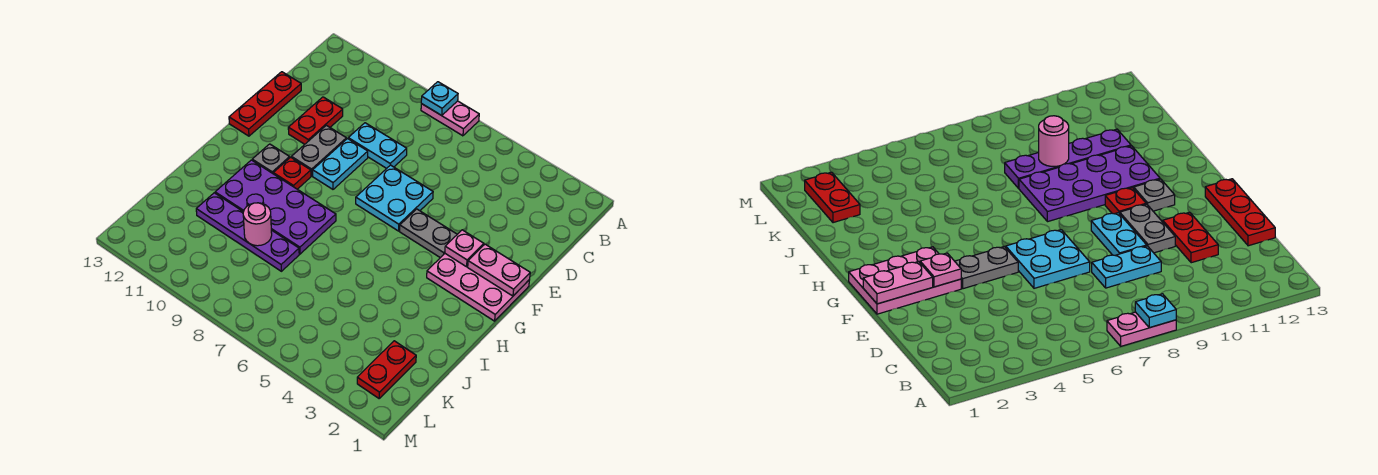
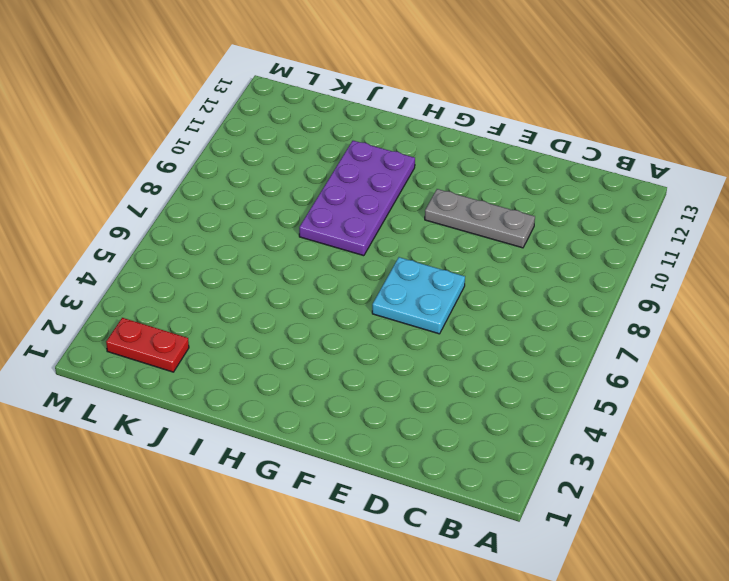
grey plate D10:F10 level 1 -> grey plate E10:F10 level 1
none -> pink plate A7:A8 level 1
none -> cyan plate D8:D9 level 1
none -> red plate D11:E11 level 1

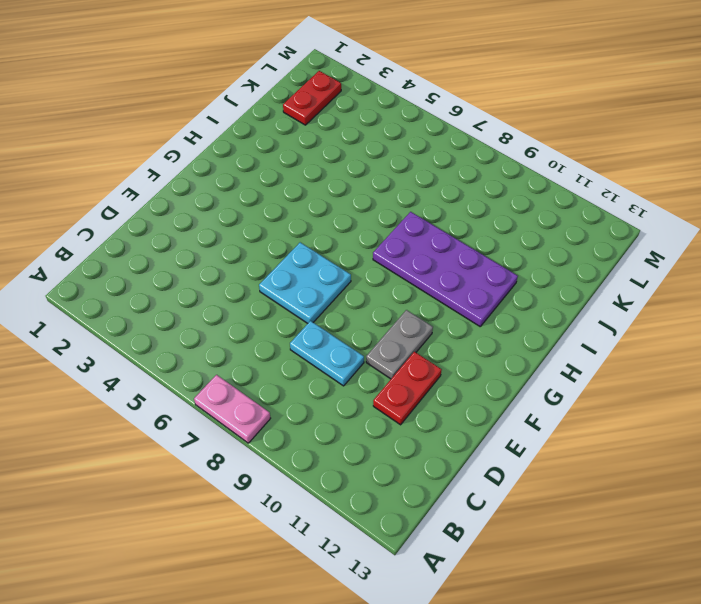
none -> red plate D13:F13 level 1
none -> cyan plate E9:F9 level 1
none -> pink plate F1:G3 level 1

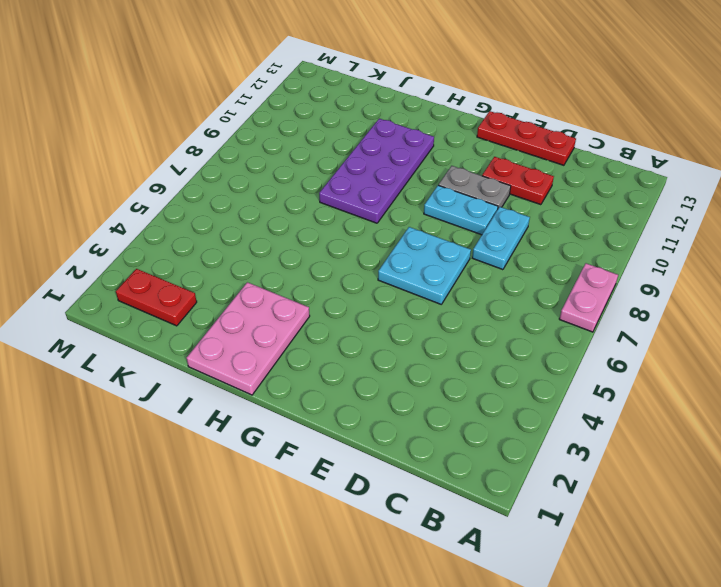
pink plate H1:I3 level 1 -> pink plate F1:G3 level 1
none -> grey plate F4:F5 level 1
none -> red plate G10 level 1
none -> grey plate G11 level 1

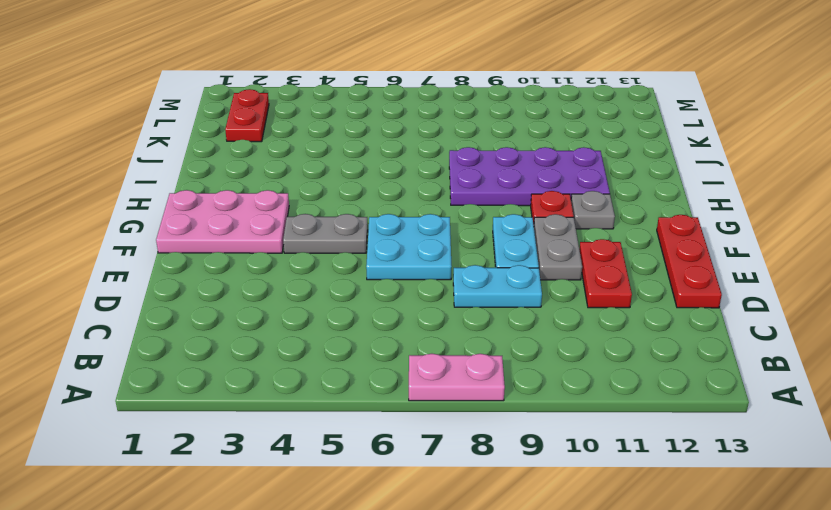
none -> purple plate J8:J11 level 1
none -> cyan plate A8 level 2
none -> pink plate F1:F2 level 2

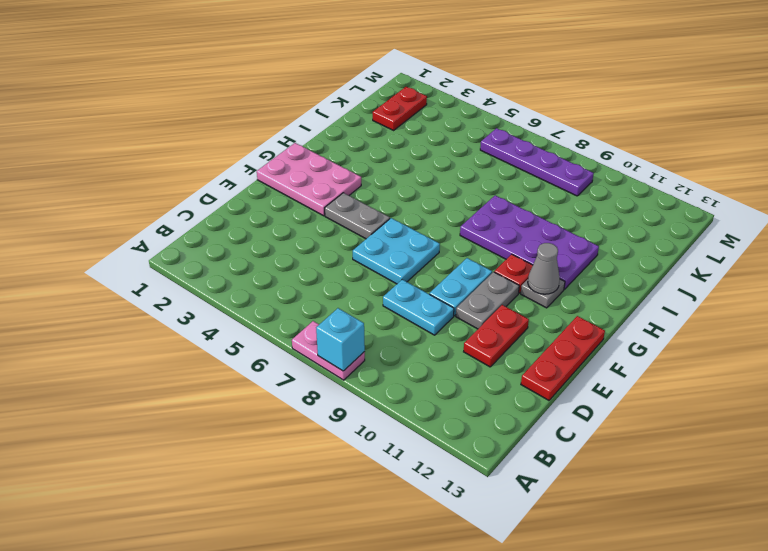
cyan brick A8 level 2 -> cyan plate A8 level 2
grey cone G11 level 2 -> none
purple plate L6:L9 level 1 -> purple plate J8:J11 level 1
none -> pink plate F1:F2 level 2
none -> pink plate F3 level 2
none -> pink round brick J9 level 2

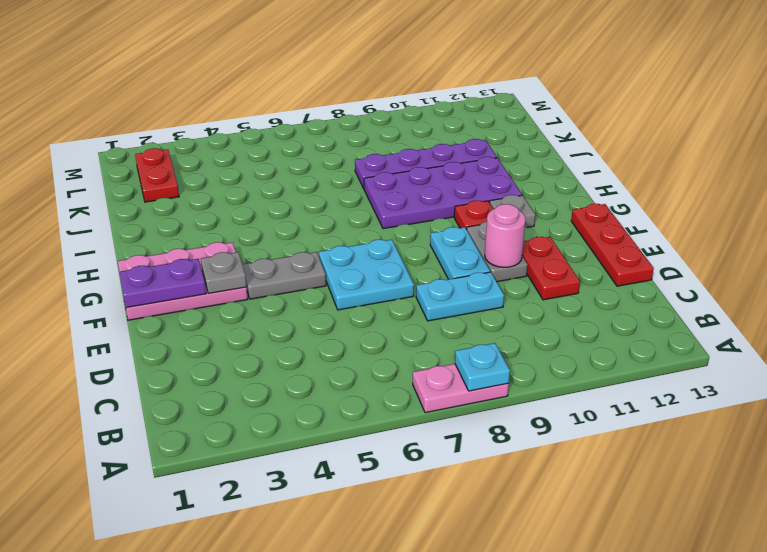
pink round brick E10 level 2 -> pink round brick J9 level 2
purple plate F1:F2 level 2 -> pink plate F1:F2 level 2
grey plate F3 level 2 -> pink plate F3 level 2

